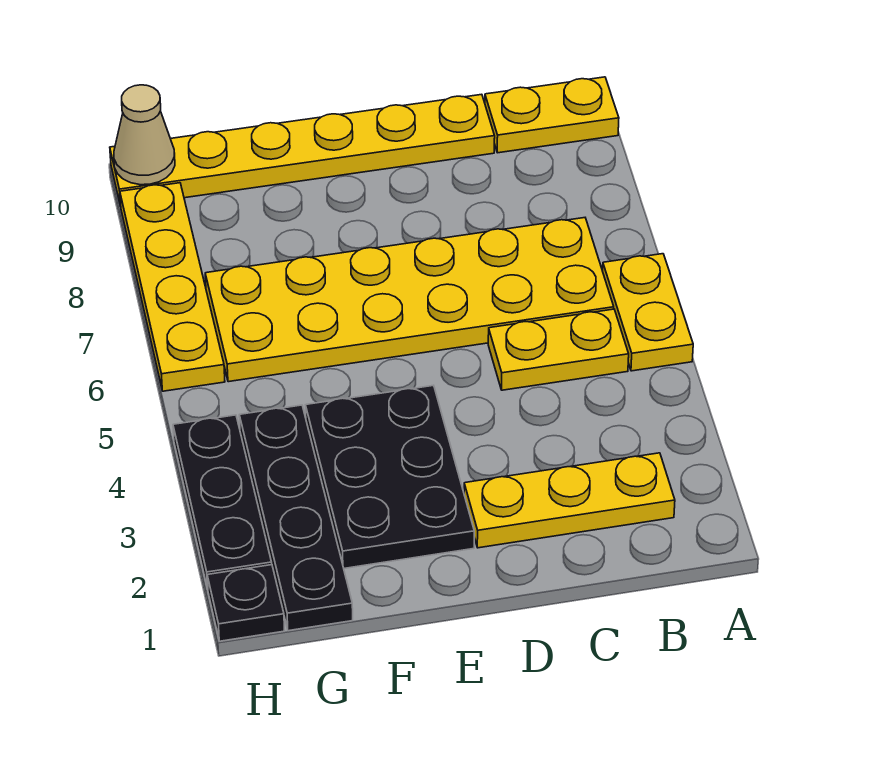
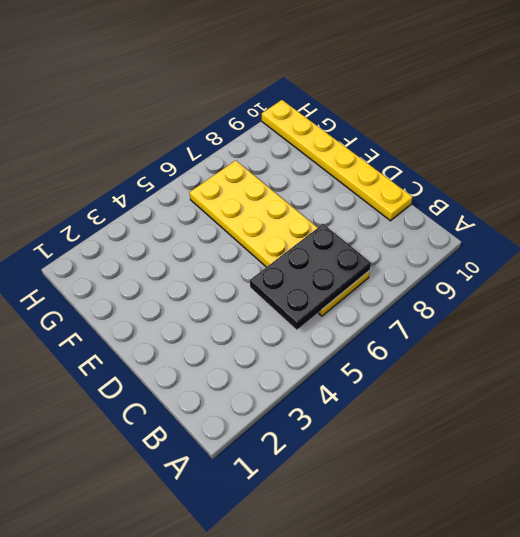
black plate B5:C7 level 2 -> black plate E2:F4 level 1
none -> yellow plate A5:A6 level 1
none -> yellow plate A10:B10 level 1
none -> yellow plate B2:D2 level 1

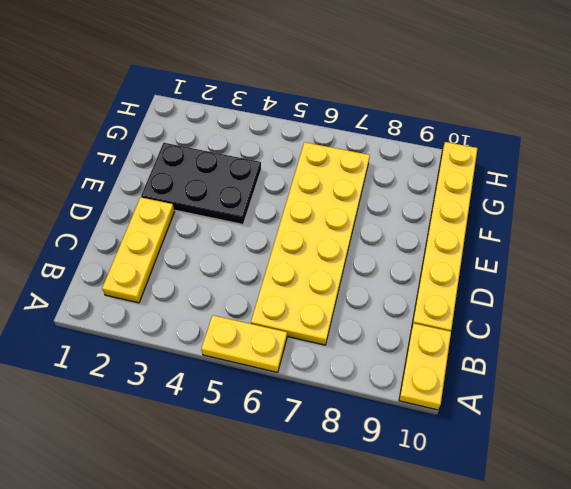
none -> yellow plate B5:C5 level 1
none -> black plate G1:G4 level 1
none -> black plate H1 level 1

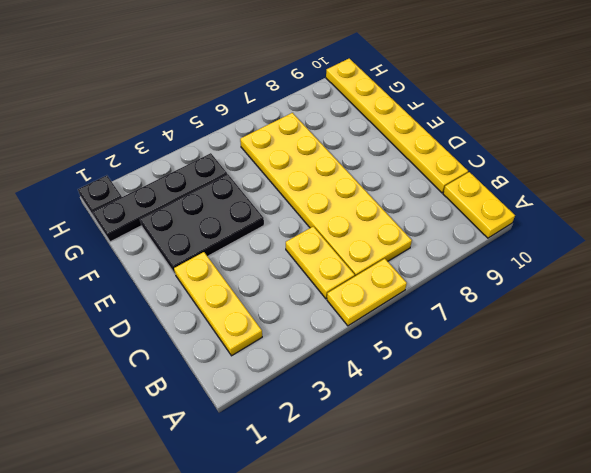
none -> black plate H2:H4 level 1
none -> yellow plate H6:H9 level 1
none -> tan cone H10 level 2

